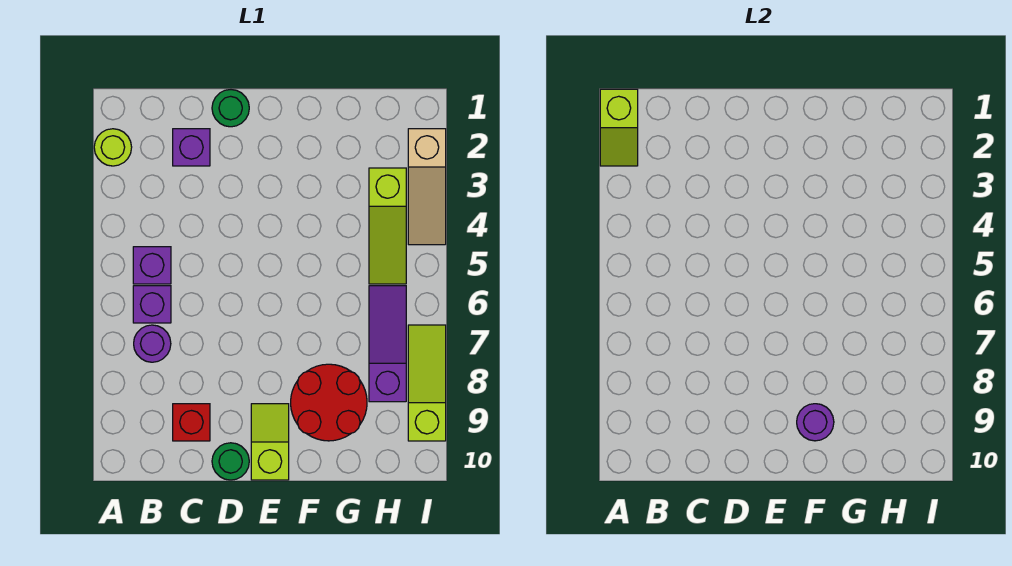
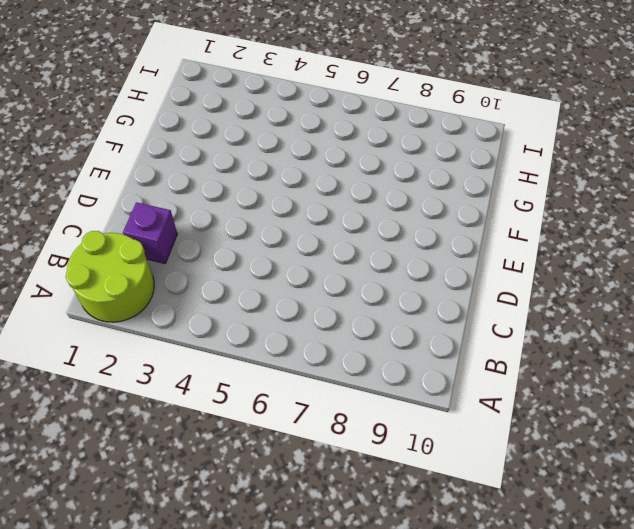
lime round brick A1:B2 level 1 -> lime round brick A2 level 1
none -> purple brick B5 level 1
none -> purple brick B6 level 1
none -> purple round brick B7 level 1

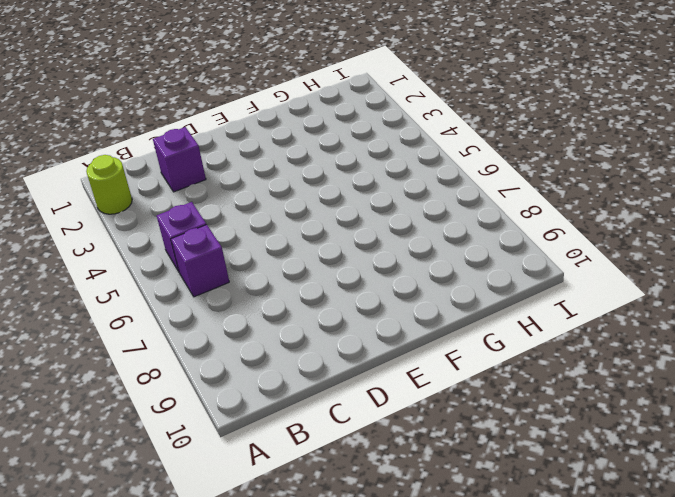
none -> purple round brick B7 level 1
none -> red brick C9 level 1
none -> green round brick D1 level 1

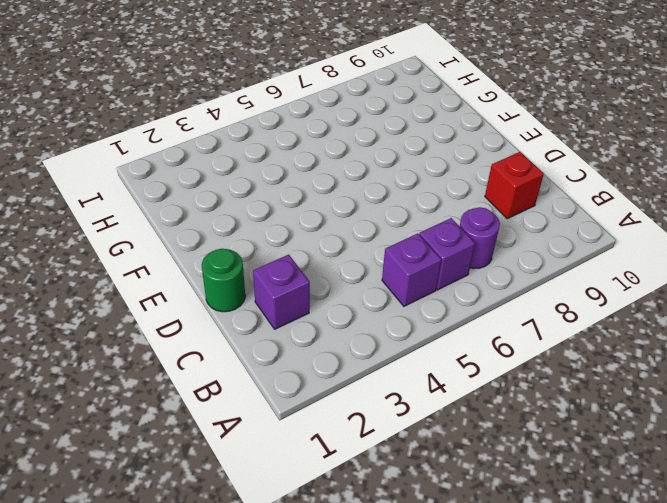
none -> lime round brick A2 level 1
none -> green round brick D10 level 1
none -> lime slope E9:E10 level 1 top 10

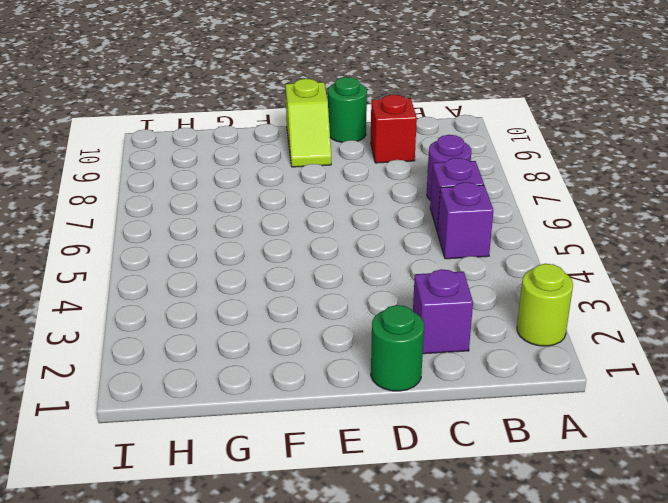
none -> red round brick F8:G9 level 1
none -> lime slope H3:H5 level 1 top 3
none -> purple slope H6:H8 level 1 top 8

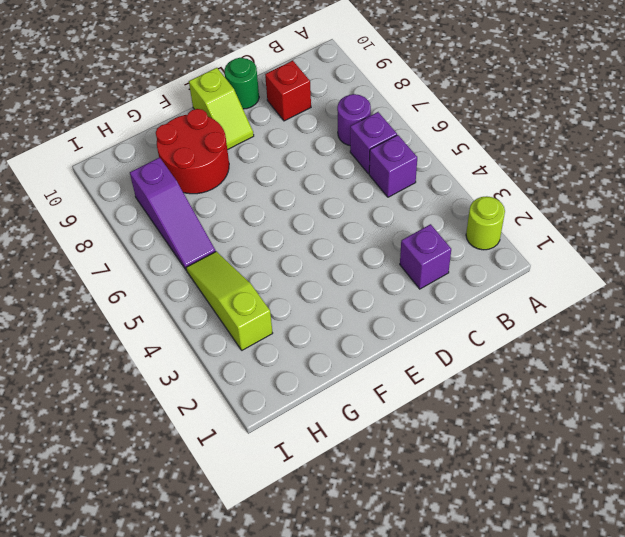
none -> green round brick D1 level 1
none -> tan slope I2:I4 level 1 top 2
none -> lime slope I7:I9 level 1 top 9

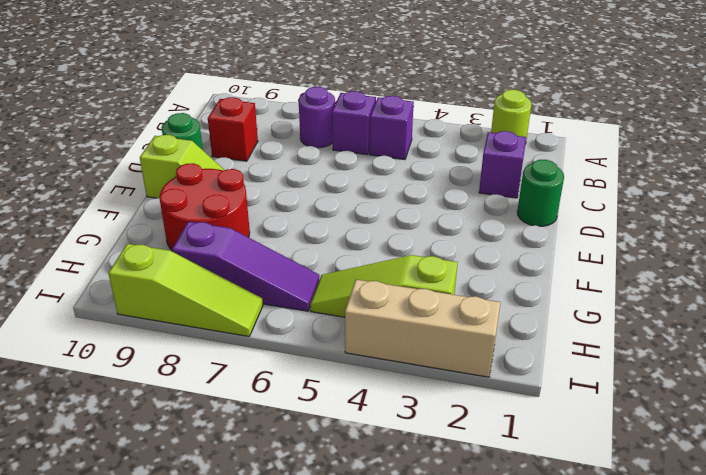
tan brick I2:I4 level 1 -> tan slope I2:I4 level 1 top 2
none -> lime slope A1:A2 level 2 top 1
none -> purple round brick F9 level 2

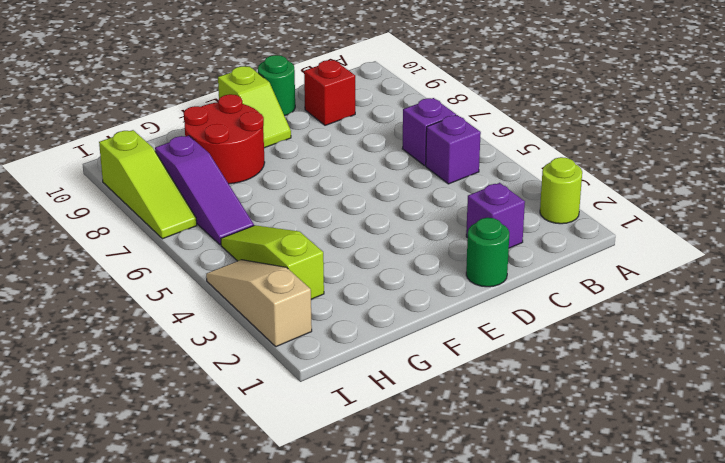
none -> purple round brick B7 level 1
none -> lime slope A1:A2 level 2 top 1
none -> purple round brick F9 level 2

